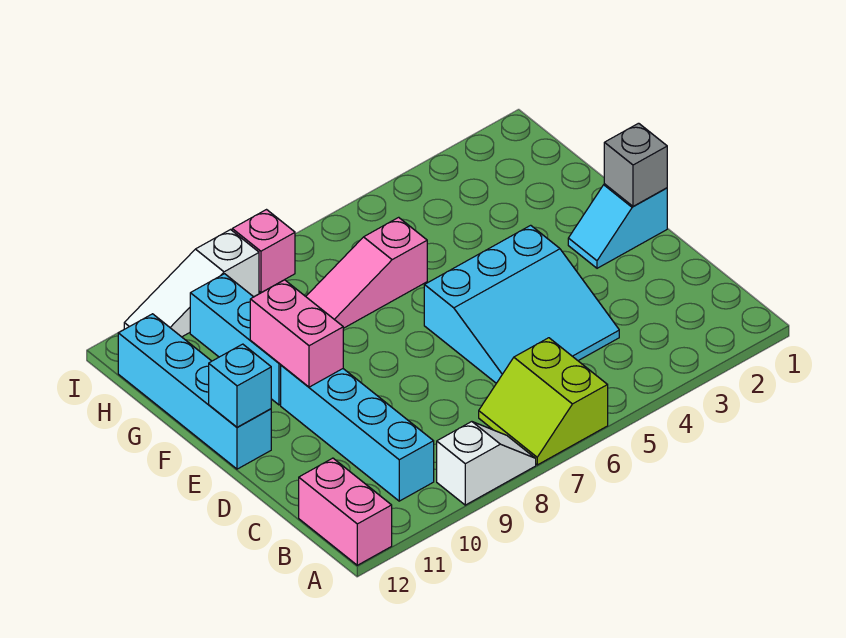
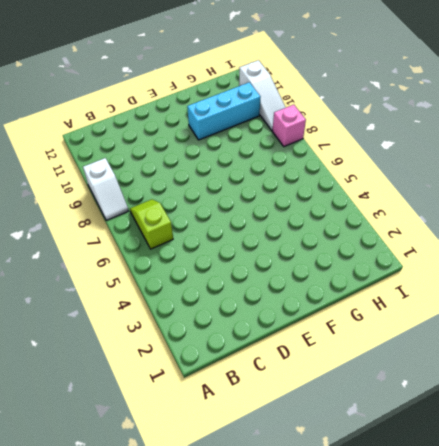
lime slope B6:B7 level 1 top 6 -> lime slope A6:B7 level 1 top 6
white slope I9:I11 level 1 top 11 -> white slope I9:I11 level 1 top 9
none -> pink brick A12:B12 level 1
none -> cyan brick B10:E10 level 1
none -> cyan slope C4:E6 level 1 top E

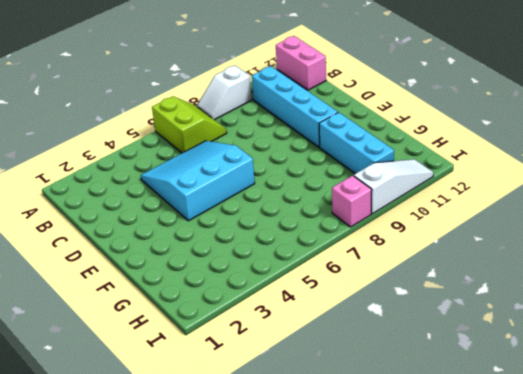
none -> cyan slope E1:E2 level 1 top 1
none -> cyan brick E12:H12 level 1
none -> pink slope G6:G8 level 1 top 6

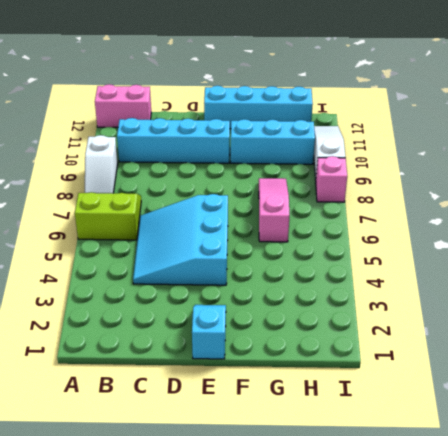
none -> grey brick E1 level 2
none -> pink brick E10:F10 level 2
none -> cyan brick E12 level 2

